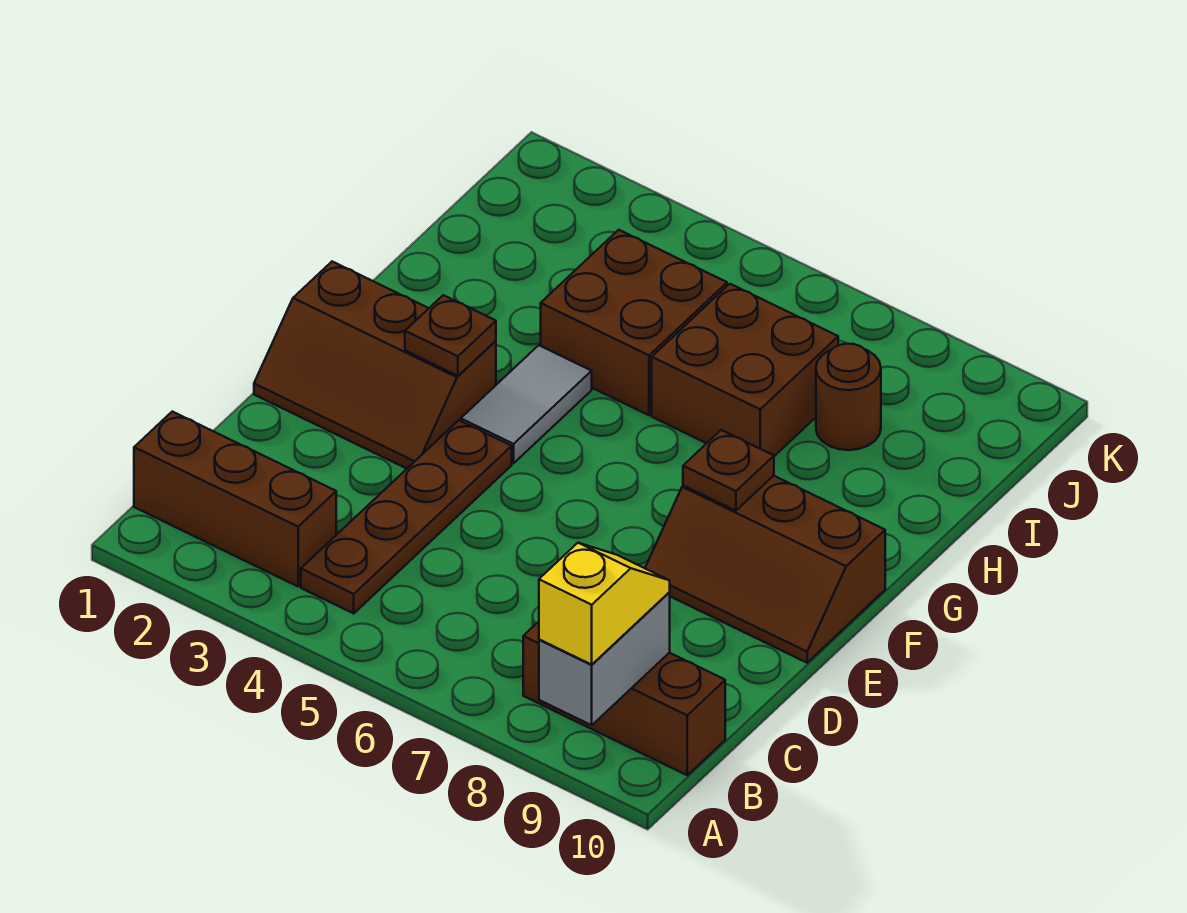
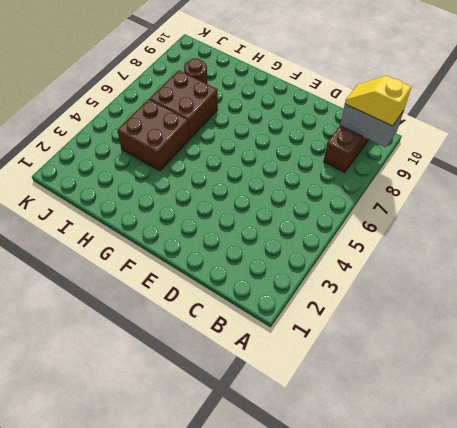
none -> brown brick B1:B3 level 1
none -> brown plate B4:E4 level 1
none -> brown slope E1:F3 level 1 top F

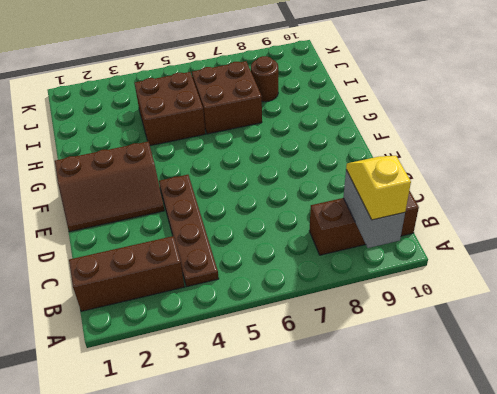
none -> brown slope E8:F10 level 1 top F
none -> grey tile F4:G4 level 1
none -> brown plate F3 level 2

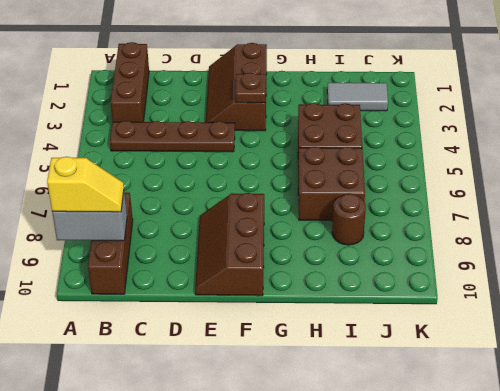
grey tile I2:J2 level 1 -> grey tile F4:G4 level 1
none -> brown plate F8 level 2

